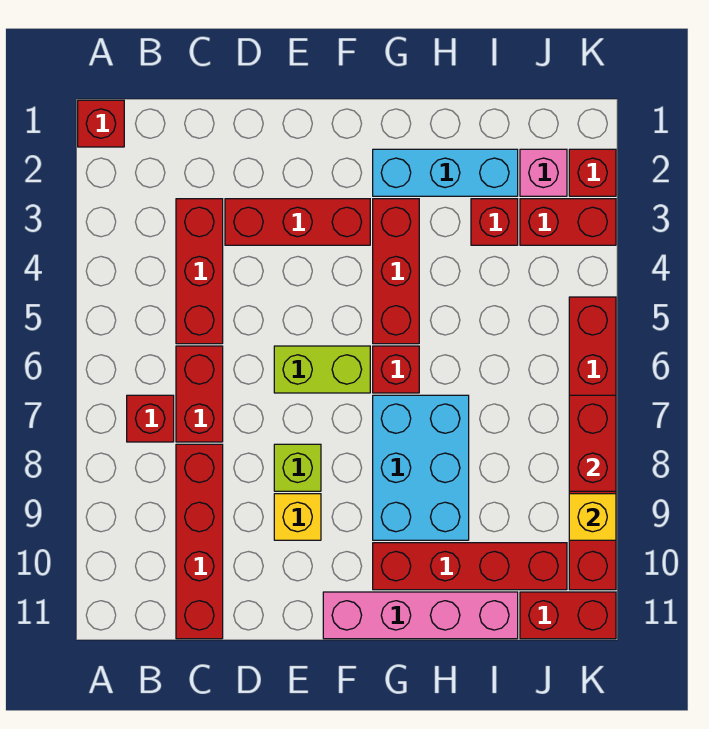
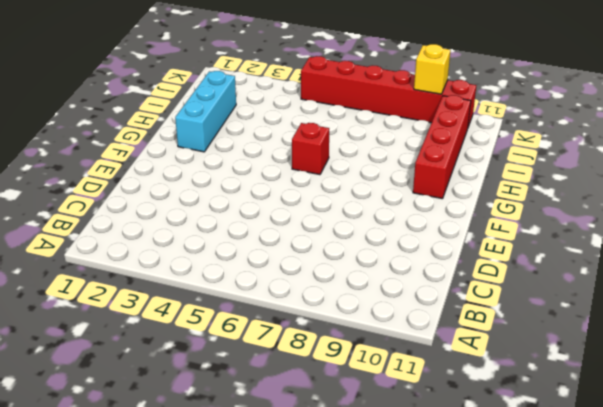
none -> red brick A1 level 1
none -> red brick B7 level 1
none -> red brick C3:C5 level 1

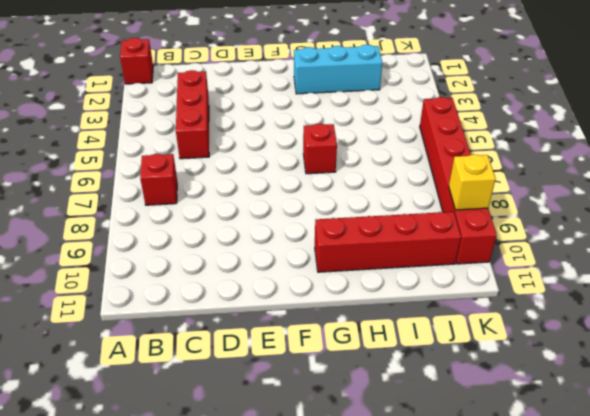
none -> red brick C6:C7 level 1
none -> red brick C8:C11 level 1
none -> red brick D3:F3 level 1

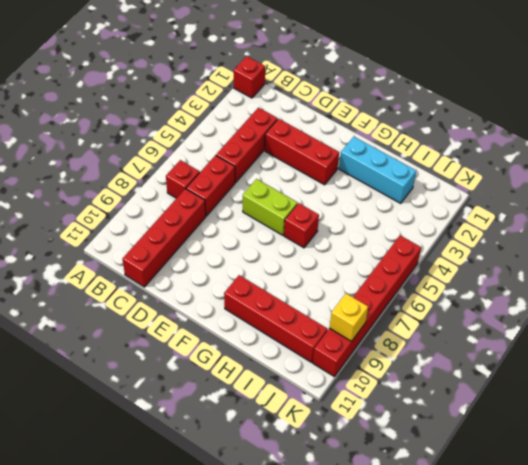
none -> lime brick E8 level 1
none -> yellow brick E9 level 1
none -> pink brick F11:I11 level 1

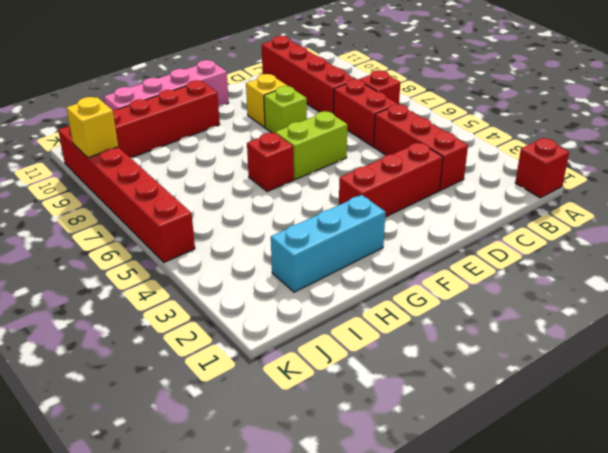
none -> red brick G3:G5 level 1
none -> cyan brick G7:H9 level 1
none -> red brick I3 level 1

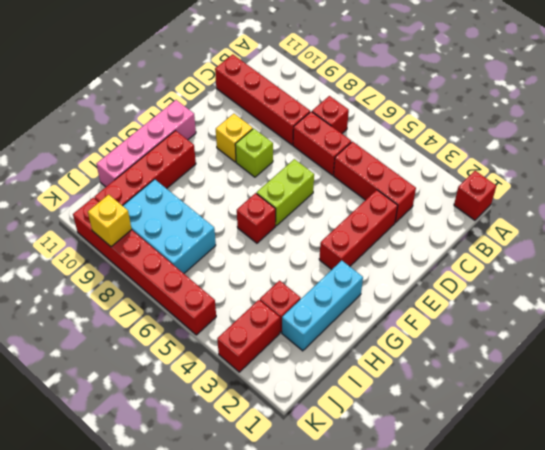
cyan brick I7:J9 level 1 -> cyan brick G7:H9 level 1
none -> red brick G3:G5 level 1
none -> pink brick J2 level 1
none -> red brick J11:K11 level 1

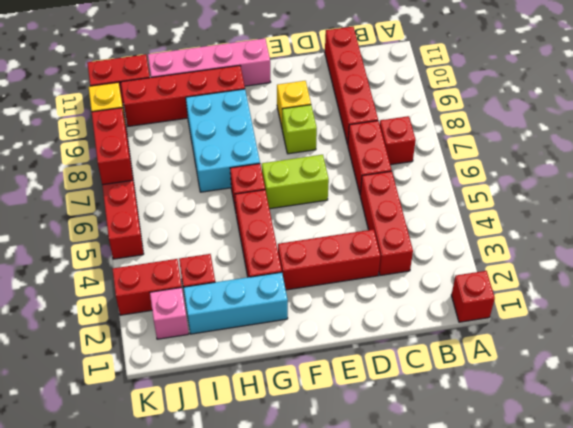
none -> red brick K2 level 1

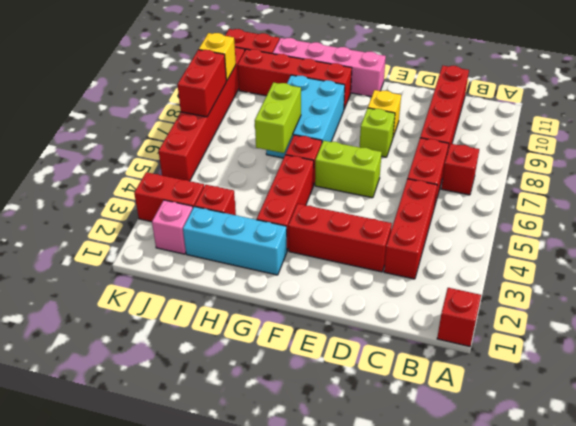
lime brick H6:H7 level 2 -> none
none -> red brick K2 level 1

